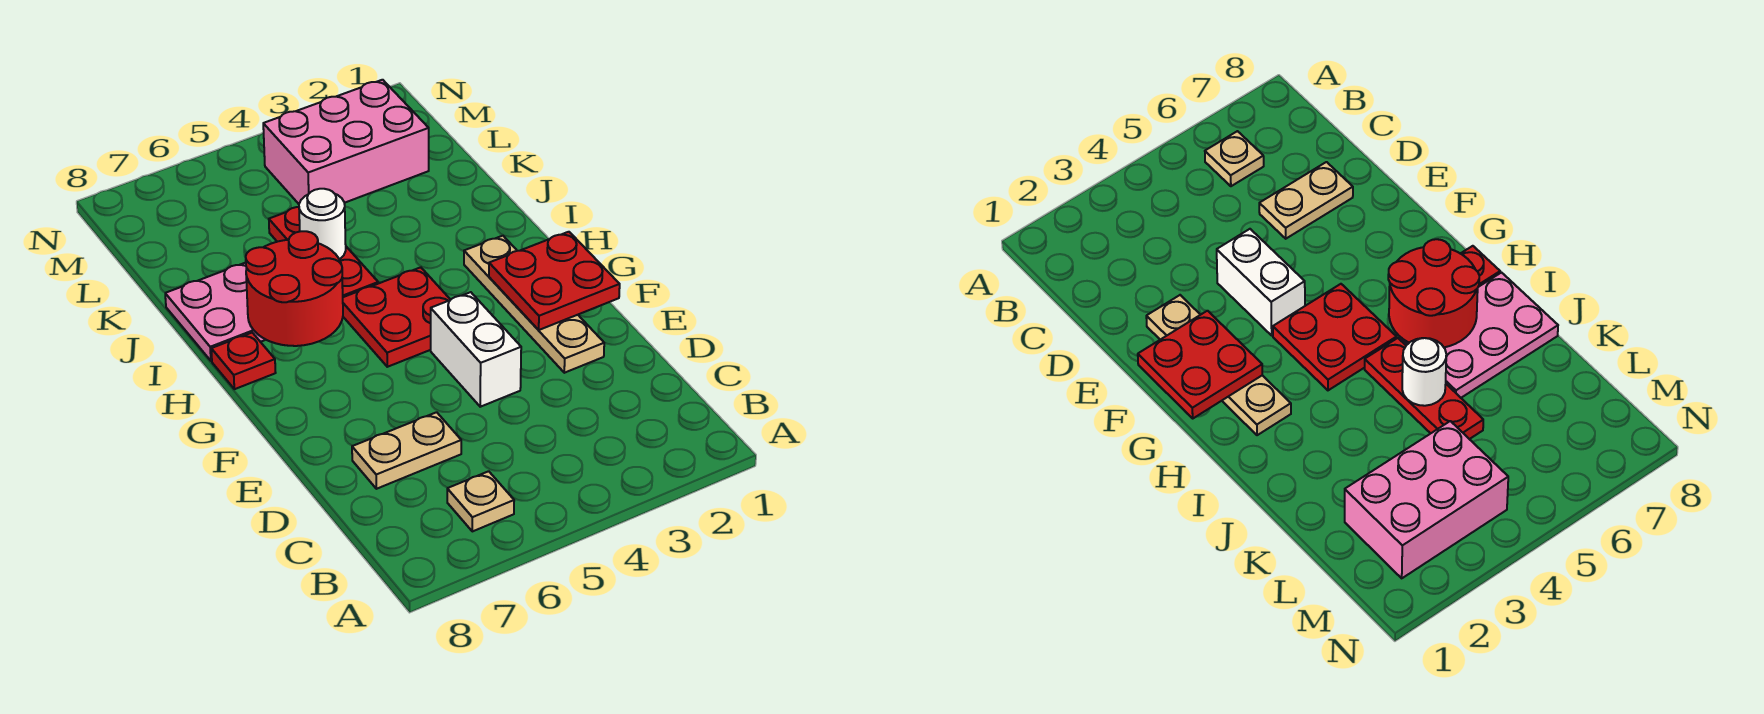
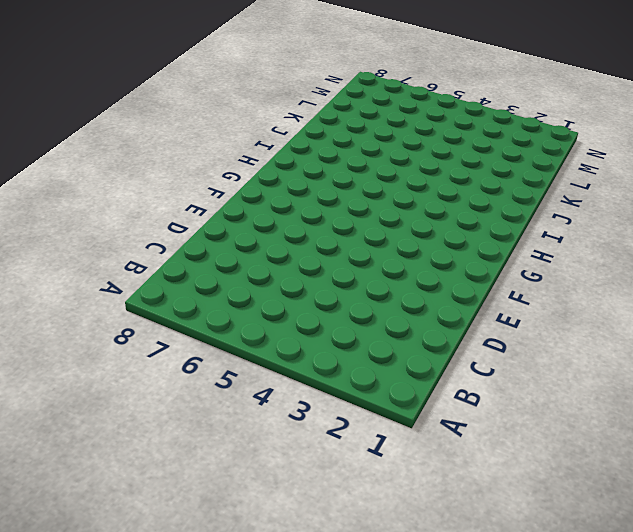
none -> tan plate B6 level 1
none -> tan plate D6:D7 level 1
none -> tan plate E2:H2 level 1

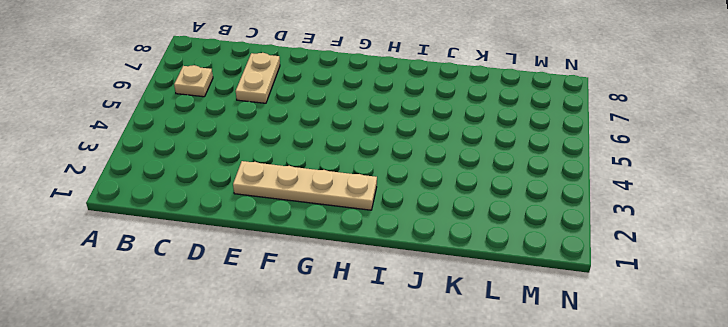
none -> white brick E4:F4 level 1
none -> red plate G4:H5 level 1
none -> red plate H8 level 1

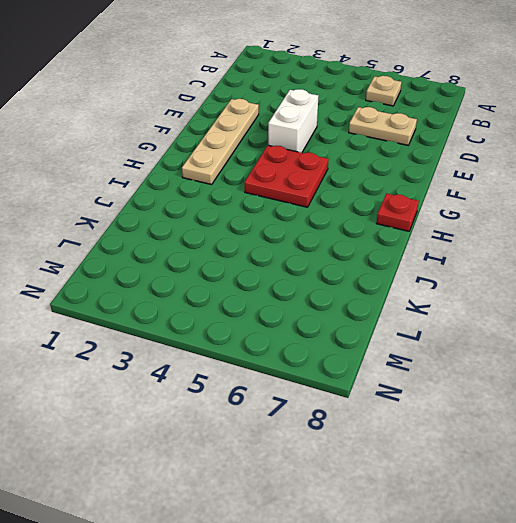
none -> red plate I5:K5 level 1
none -> pink plate I6:J8 level 1
none -> pink brick L2:M4 level 1

